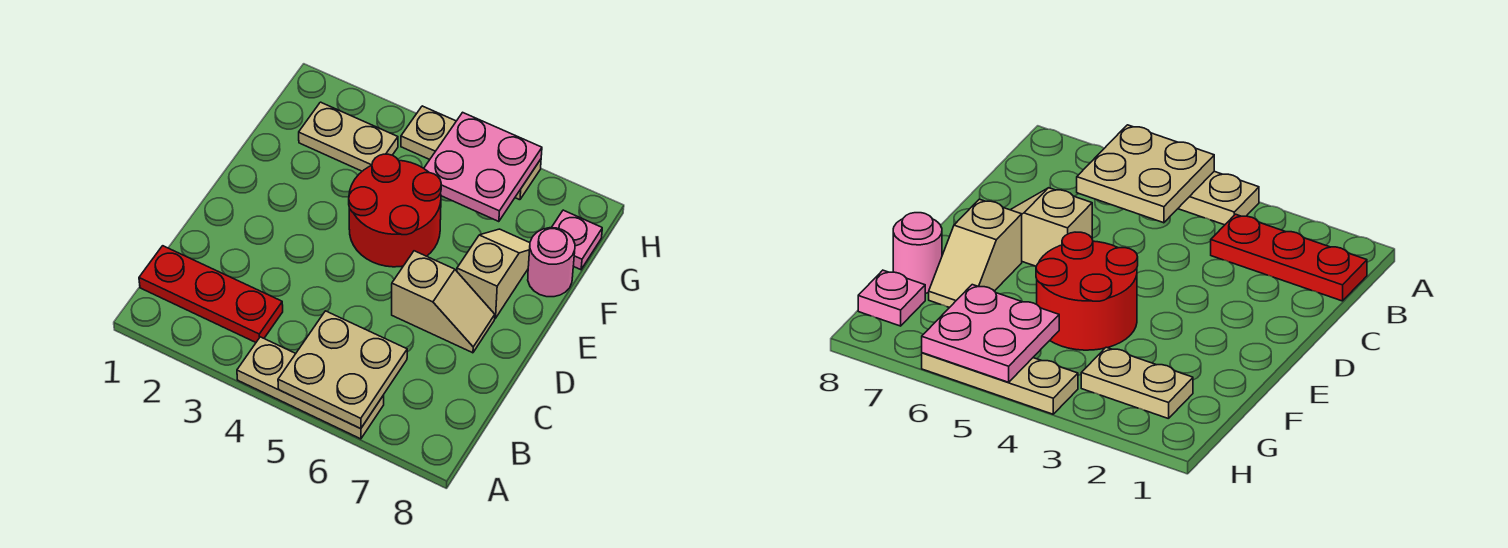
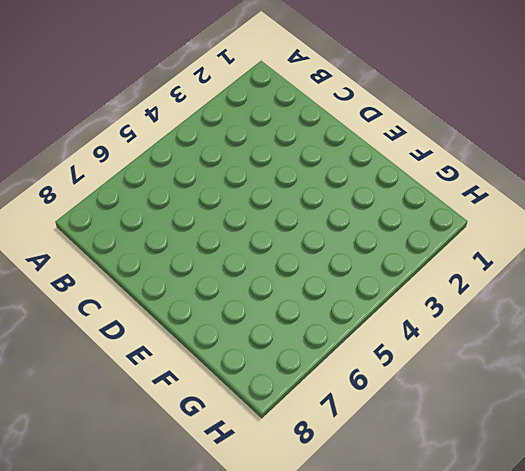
none -> tan plate A4:A6 level 1
none -> red plate B1:B3 level 1

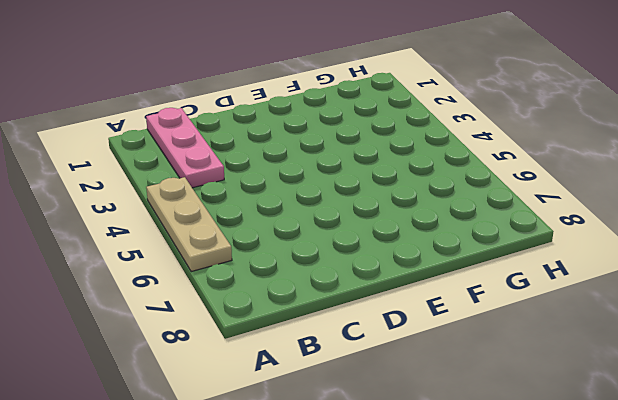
pink plate B1:B3 level 1 -> red plate B1:B3 level 1
none -> tan slope D6:D7 level 1 top 6
none -> red round brick E4:F5 level 1

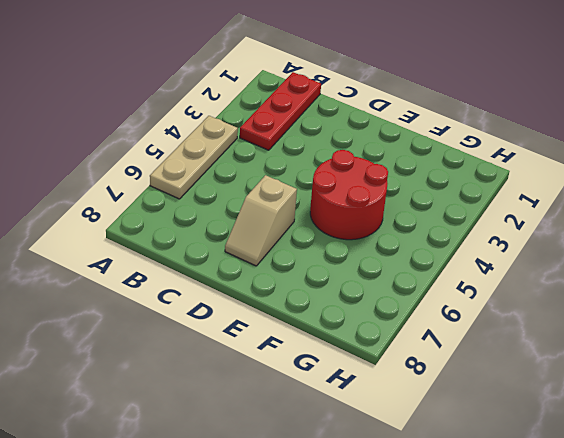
none -> tan slope E7:F7 level 1 top E
none -> pink round brick F8 level 1

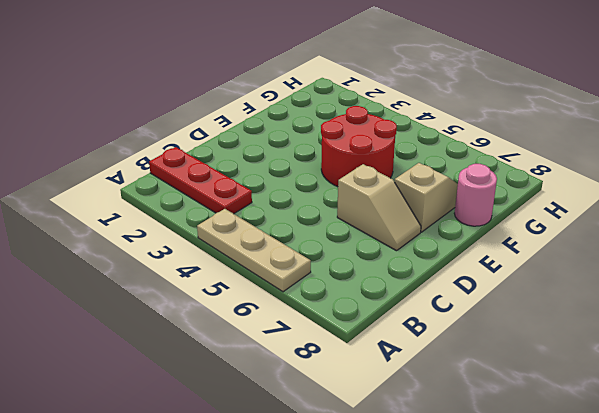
none -> tan plate G2:G3 level 1
none -> pink plate G8 level 1

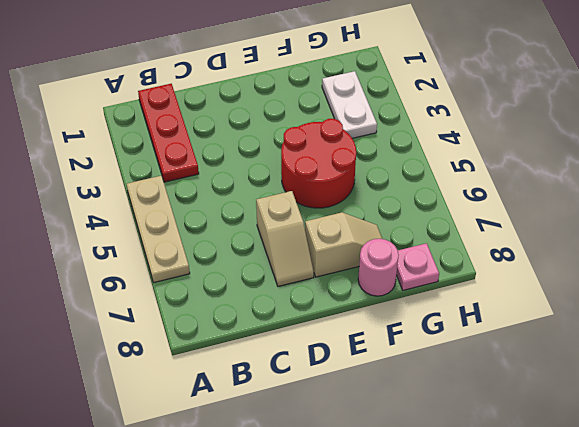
white plate G2:G3 level 1 -> tan plate G2:G3 level 1
none -> tan plate H4:H6 level 1
none -> tan plate A5:B6 level 2

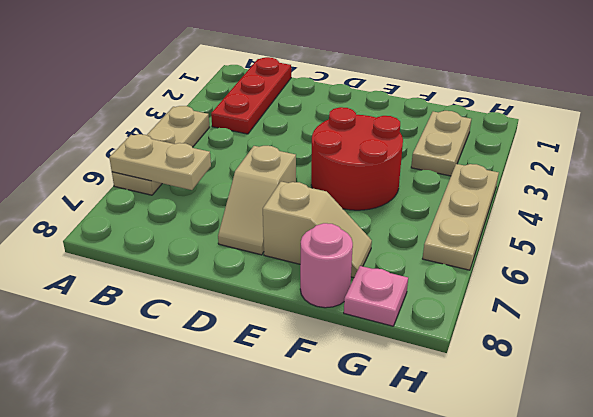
tan plate A6:B6 level 2 -> tan plate A5:B6 level 2
none -> pink plate G5:H6 level 2

